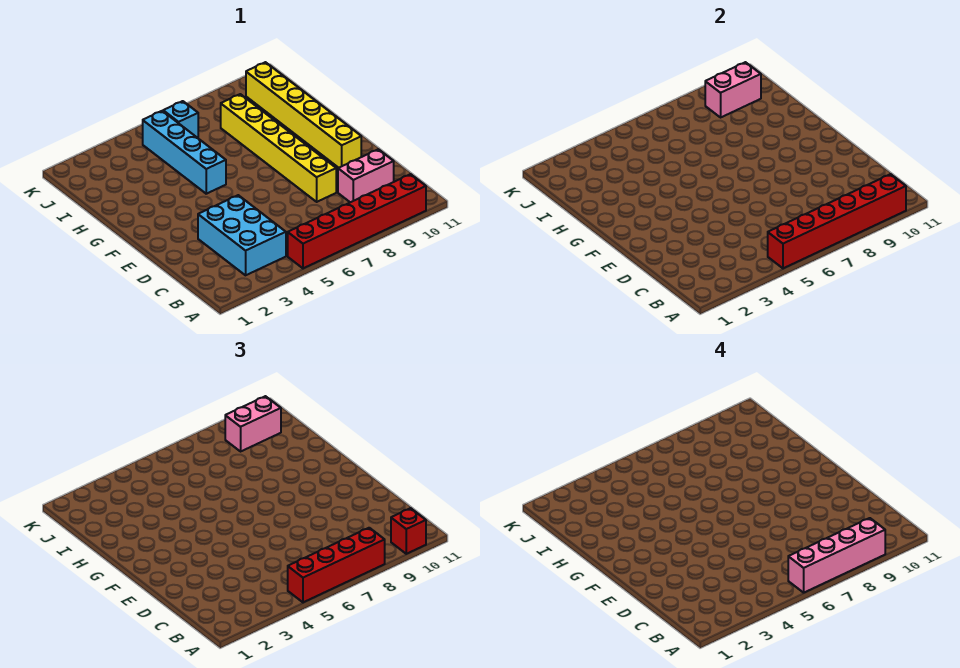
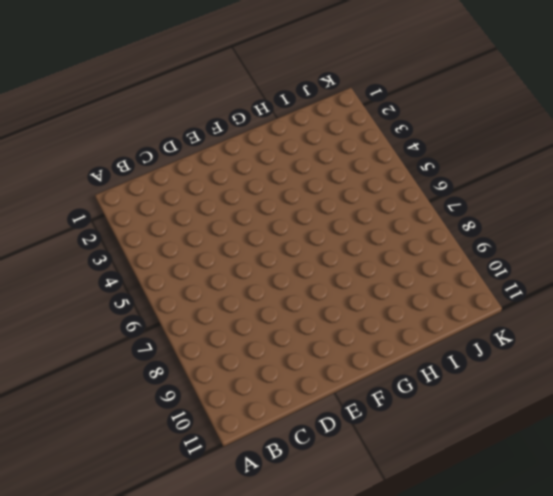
none -> red brick A5:A10 level 1
none -> cyan brick B3:D4 level 1
none -> pink brick C9:C10 level 1

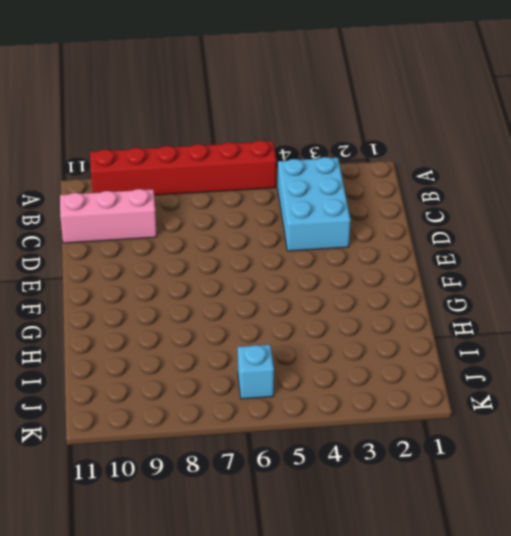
pink brick C9:C11 level 1 -> pink brick C9:C10 level 1
none -> yellow brick D8:I8 level 1
none -> yellow brick E10:J10 level 1
none -> cyan brick G5:J5 level 1

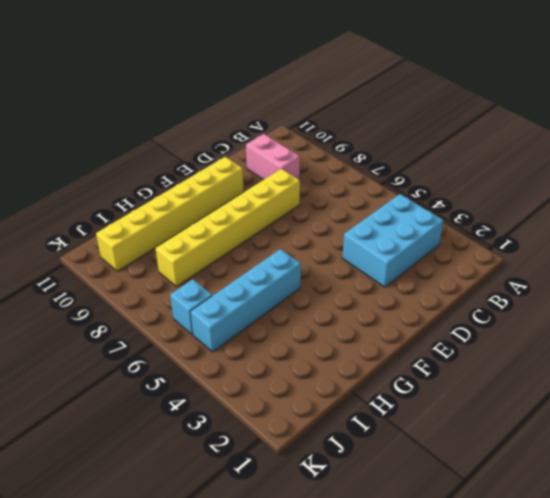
none -> red brick A5:A10 level 1
none -> red brick A5:A10 level 2
none -> pink brick J9:J10 level 2

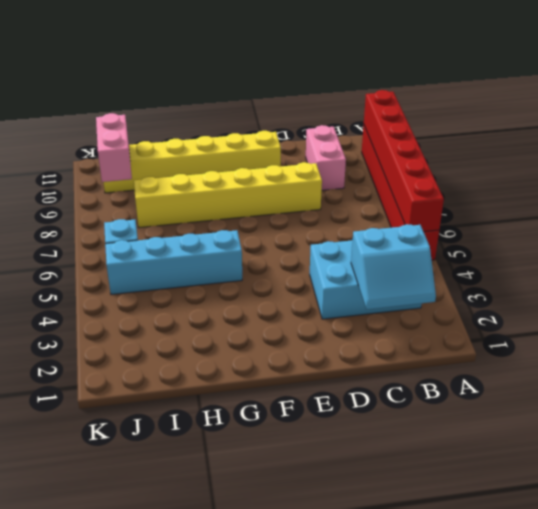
cyan slope B2:C3 level 2 top 3 -> none
none -> red brick A5:A8 level 3
none -> red brick A10 level 3
none -> pink brick J9:J10 level 3

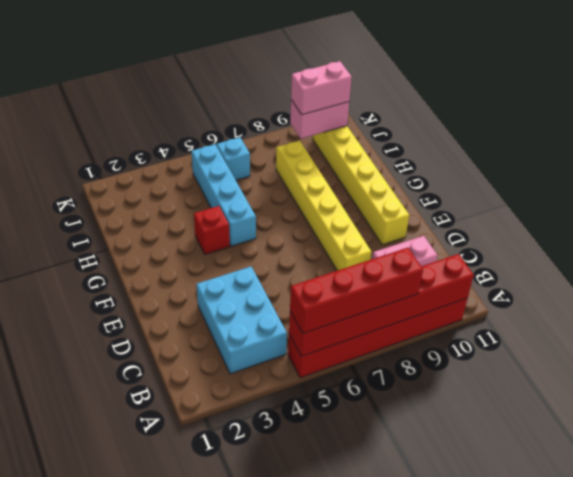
red brick G4 level 1 -> red brick A10 level 3
none -> pink brick A6:A9 level 4

